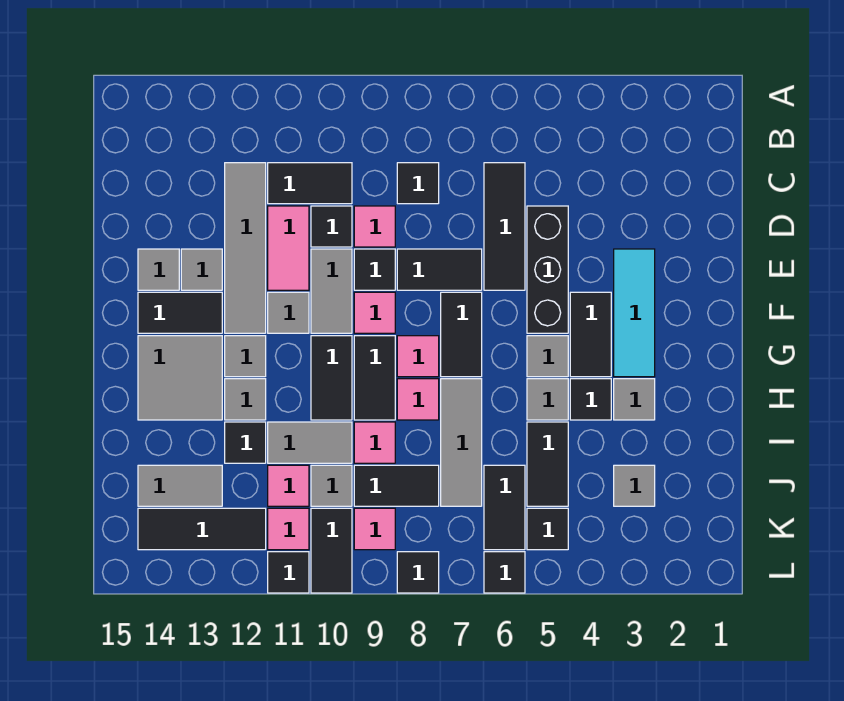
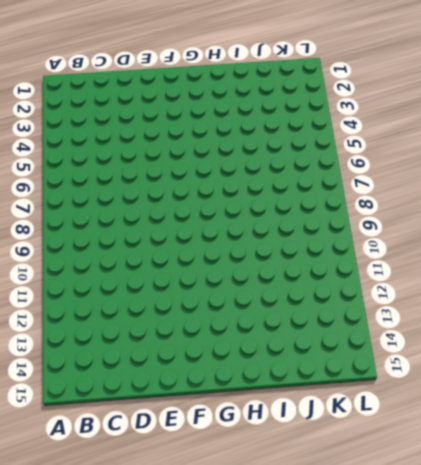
none -> black tile C6:E6 level 1
none -> black tile C8 level 1
none -> black tile C10:C11 level 1
none -> grey tile C12:F12 level 1

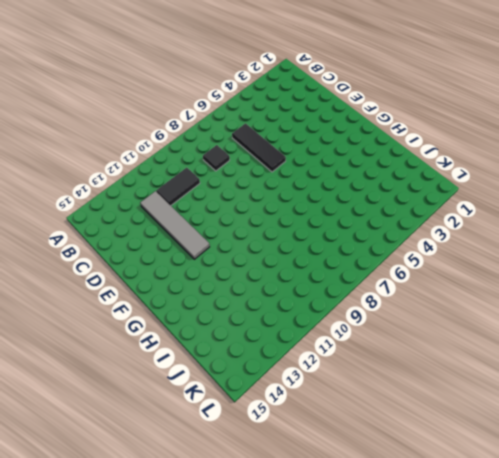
none -> black brick D5:F5 level 1
none -> pink tile D9 level 1
none -> black tile D10 level 1
none -> pink tile D11:E11 level 1

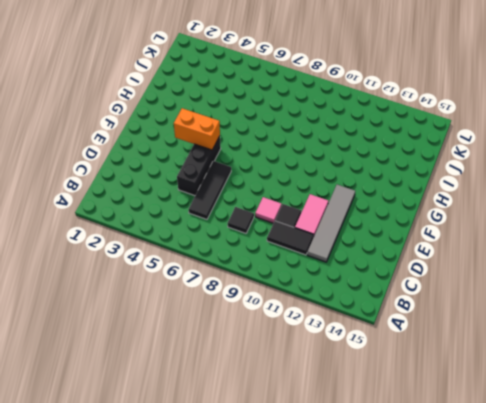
orange brick F4:F5 level 2 -> none
none -> cyan tile E3:G3 level 1
none -> black tile E7:E8 level 1
none -> black tile E9 level 1
none -> grey tile E10:F10 level 1

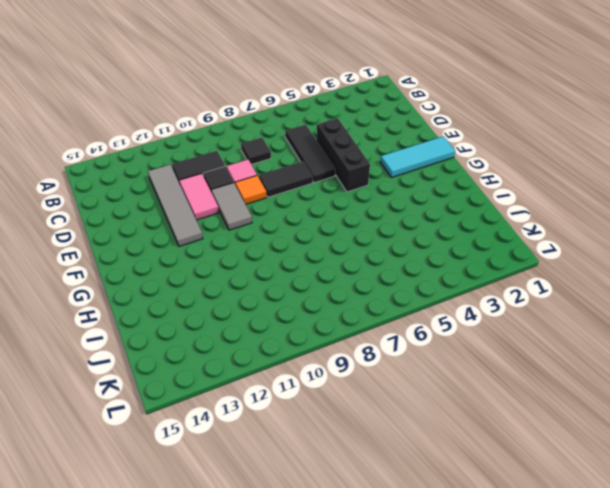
orange tile E9 level 1 -> black tile E9 level 1
cyan tile F1:F3 level 1 -> cyan tile E3:G3 level 1
none -> grey tile E13 level 1
none -> grey tile E14 level 1
none -> black tile F4:G4 level 1
none -> black tile F7:G7 level 1

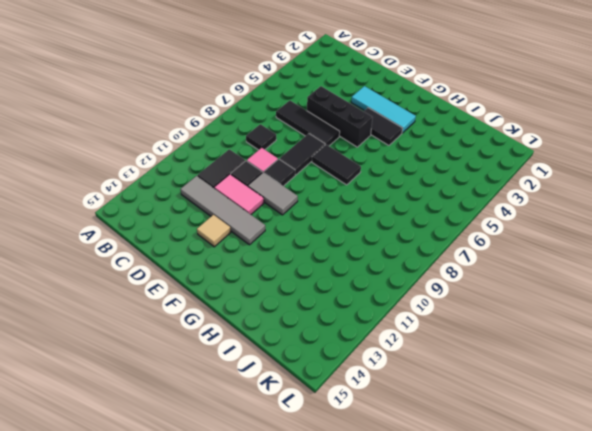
tan tile E13 level 1 -> grey tile E13 level 1
none -> grey tile E14 level 1
none -> pink tile F9 level 1
none -> grey tile F11 level 1
none -> black tile F13:F14 level 1

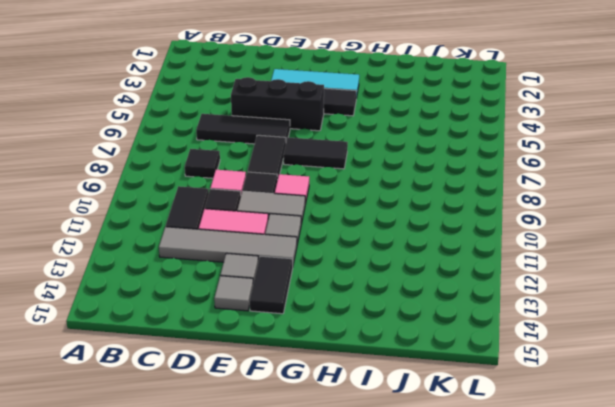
none -> grey tile G5 level 1
none -> pink tile G8 level 1
none -> black tile G9:H9 level 1
none -> black tile G10:H10 level 1

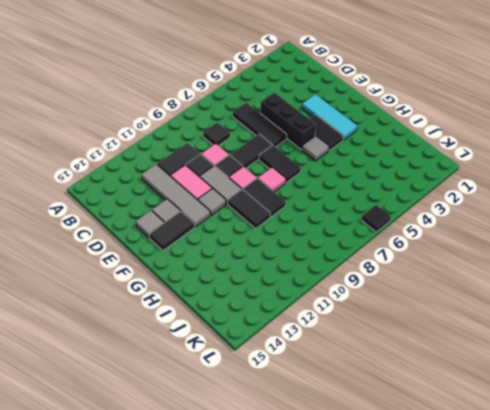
none -> grey tile G12 level 1
none -> grey tile G13:H14 level 1
none -> grey tile H3 level 1
none -> black tile H4 level 1

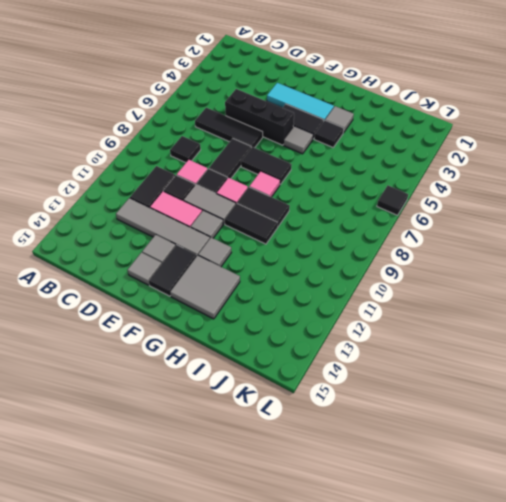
none -> grey tile H5 level 1
none -> grey tile H7:J7 level 1
none -> pink tile H8 level 1
none -> grey tile H12 level 1

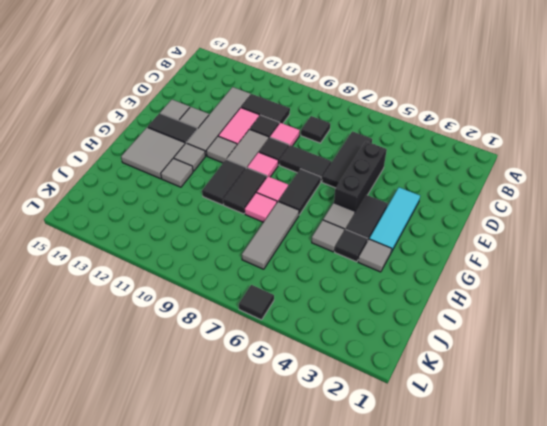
none -> black tile I5:J5 level 1
none -> pink tile I9 level 1
none -> grey tile I10:I11 level 1
none -> black tile I12 level 1

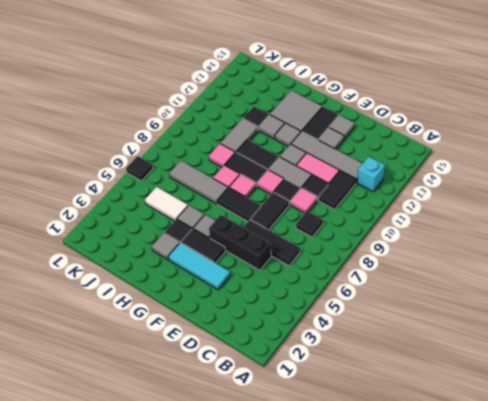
cyan brick B12 level 1 -> none
white tile I5:J5 level 1 -> black tile I5:J5 level 1
none -> grey tile J3 level 1
none -> black tile J6:K6 level 1
none -> black tile J8:J9 level 1
none -> grey tile J10 level 1

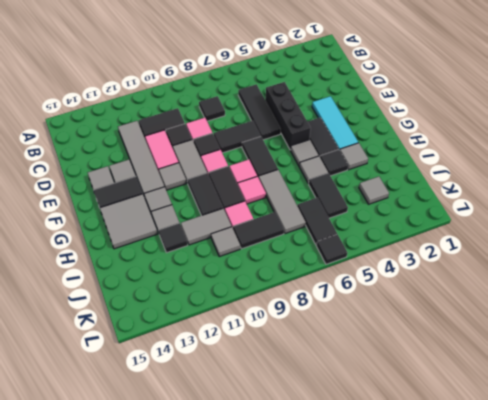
none -> pink tile J11 level 1
none -> grey tile J13:J14 level 1
none -> black tile K5 level 1
none -> pink tile K9 level 1

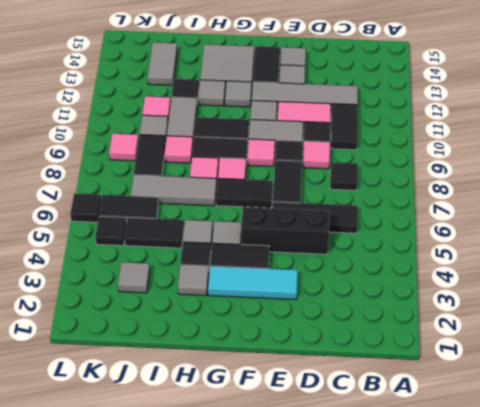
none -> black tile K10:L10 level 1
none -> pink tile K11 level 1
none -> black tile K12:K14 level 1
none -> black tile L8 level 1

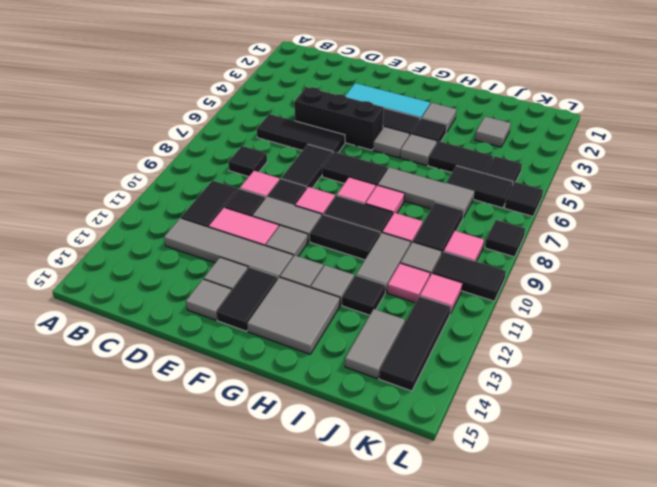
none -> black tile L11 level 1

